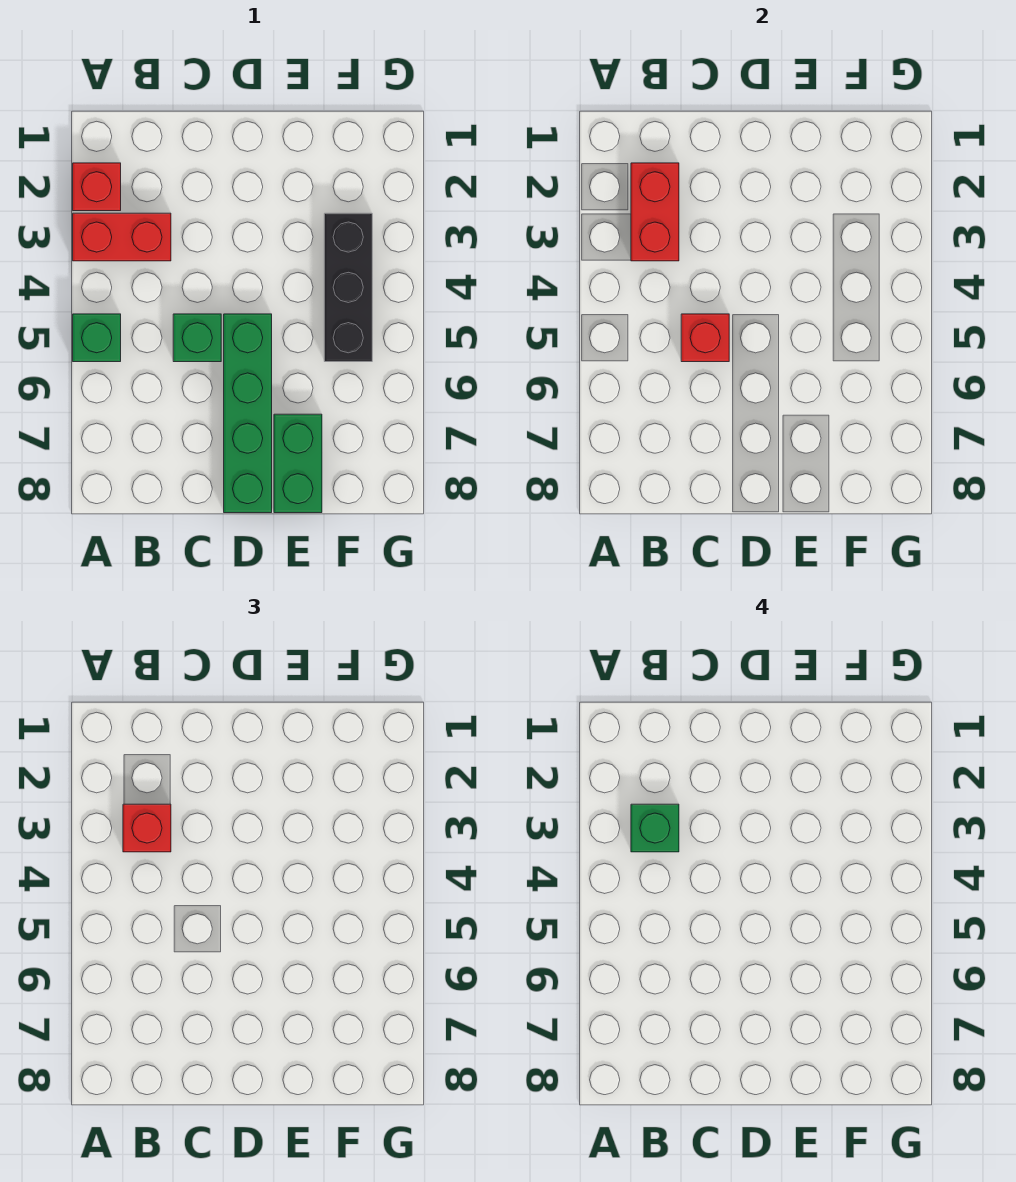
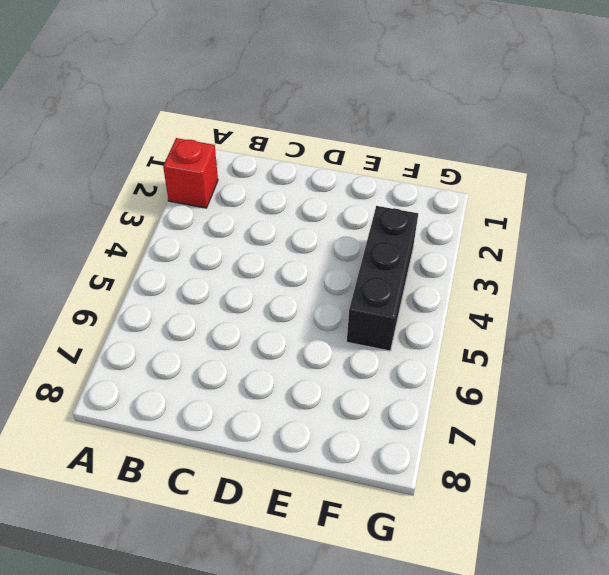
none -> red brick A3:B3 level 1
none -> green brick A5 level 1

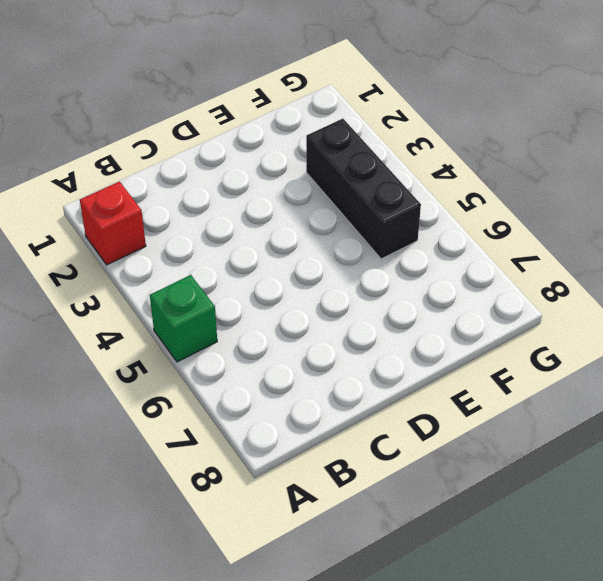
none -> red brick A3:B3 level 1
none -> green brick C5 level 1

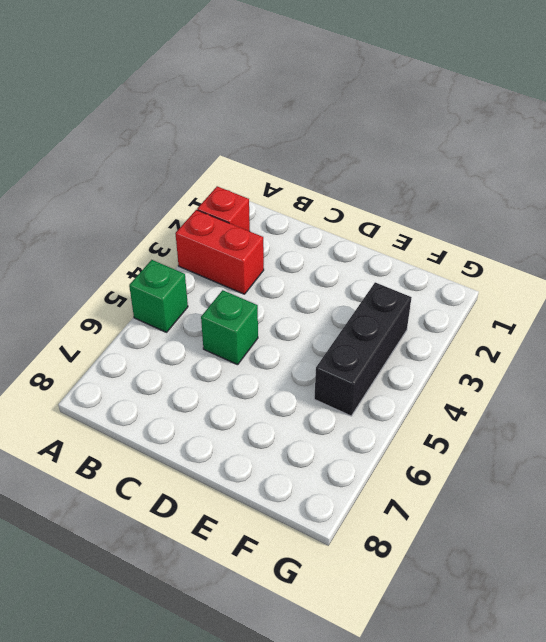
none -> green brick D5:D8 level 1
none -> green brick E7:E8 level 1

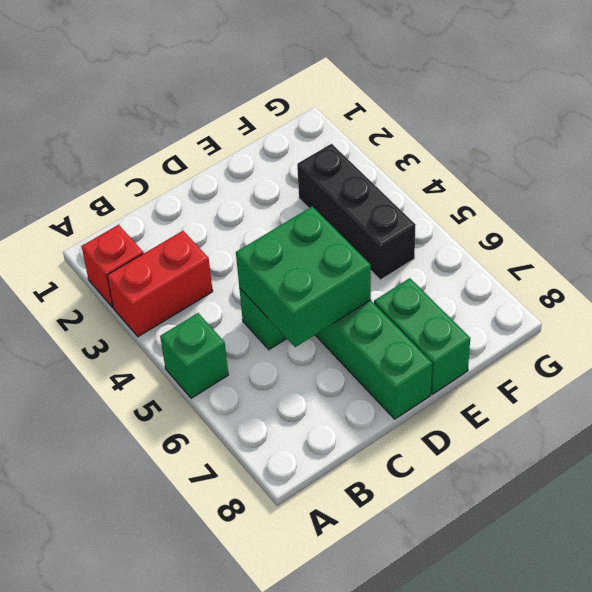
green brick C5:D6 level 2 -> red brick C5 level 2
none -> red brick B2:B3 level 2
none -> red brick B3 level 3

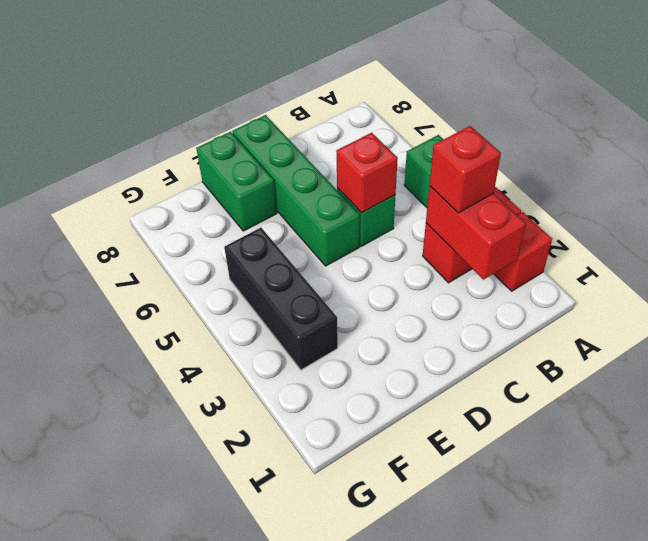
none -> green brick B3 level 4

